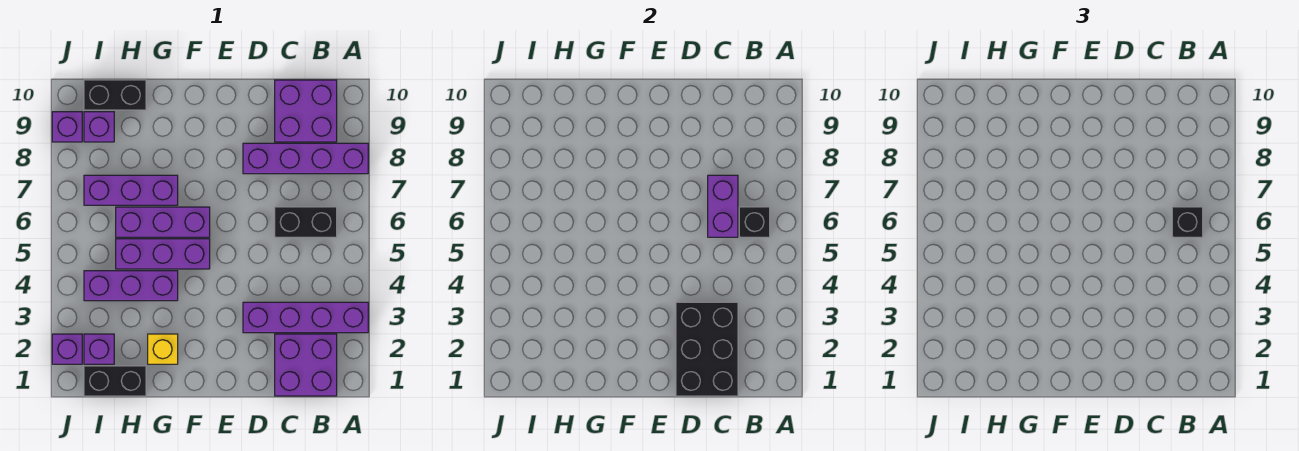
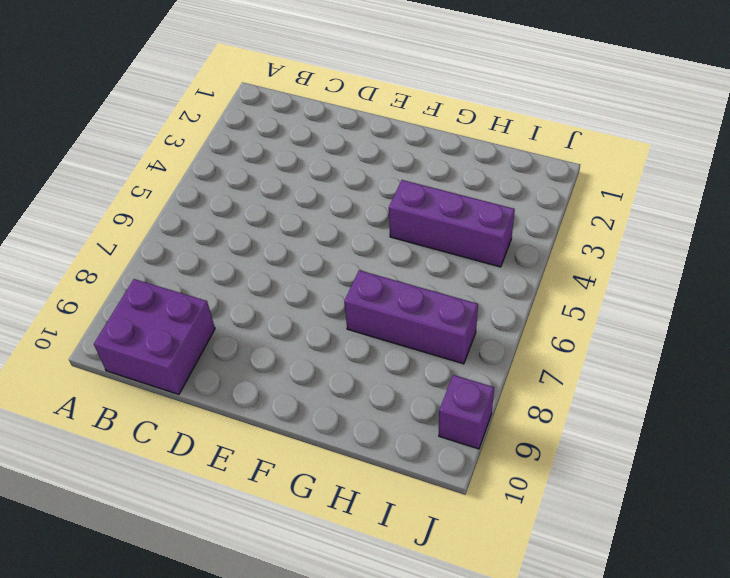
none -> purple brick A3:D3 level 1
none -> purple brick A8:D8 level 1
none -> purple brick B1:C2 level 1

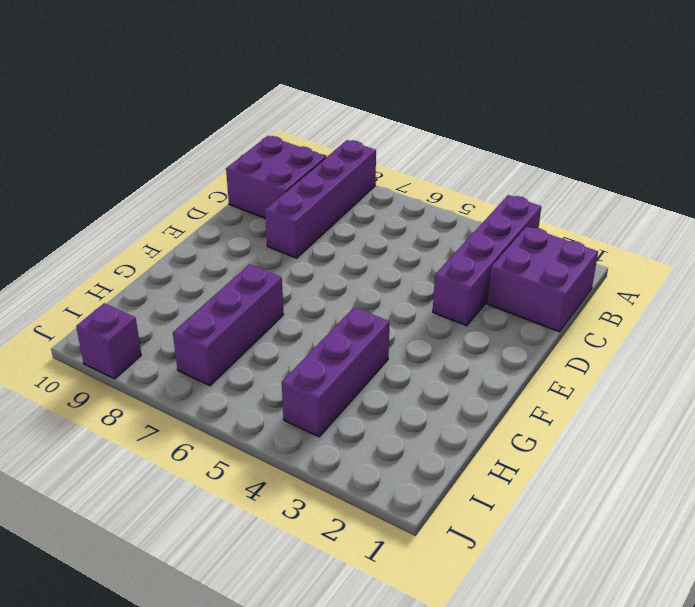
none -> black brick B6:C6 level 1
none -> purple brick F5:H5 level 1
none -> purple brick F6:H6 level 1

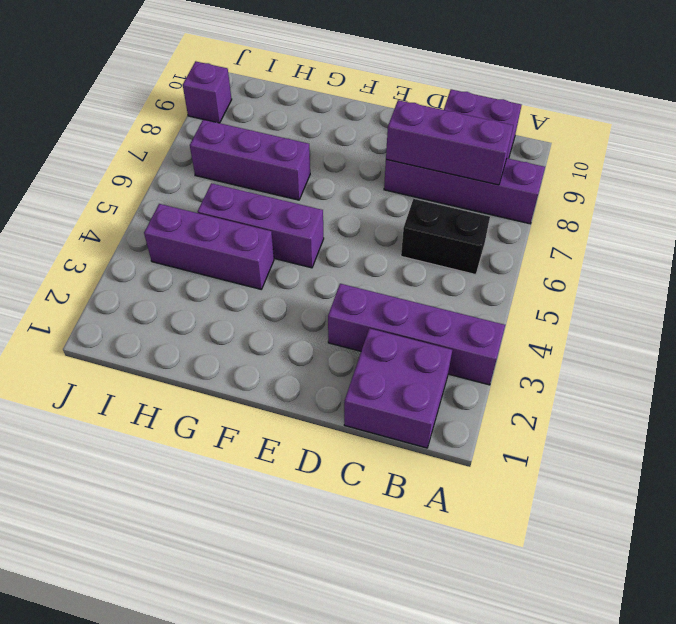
purple brick B8:D8 level 2 -> purple brick F6:H6 level 1
none -> yellow brick G2 level 1
none -> black brick H1:I1 level 1
none -> black brick H10:I10 level 1

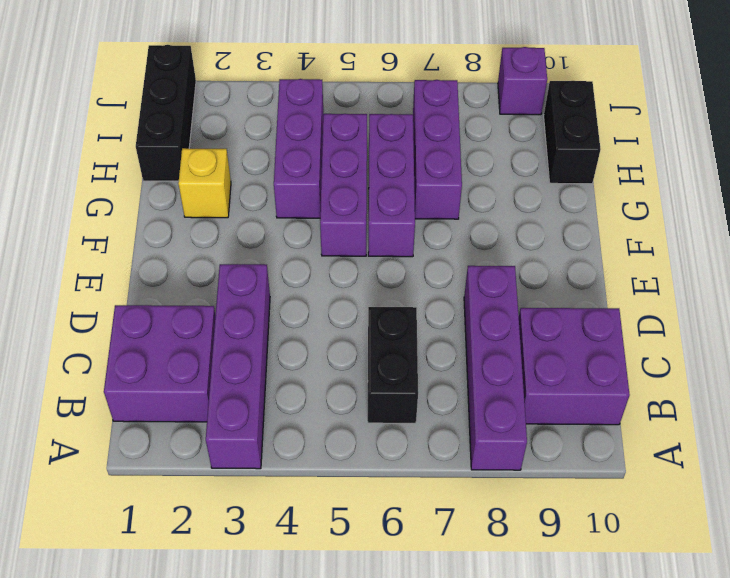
black brick H1:J1 level 1 -> black brick H1:I1 level 1
none -> purple brick I2 level 1
none -> purple brick I9 level 1
none -> purple brick J2 level 1

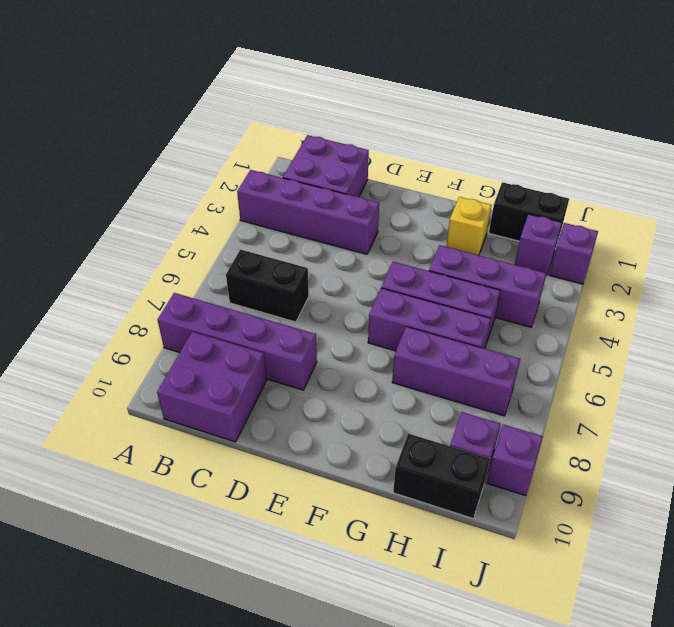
none -> black brick B6 level 2
none -> black brick C1:D3 level 2
none -> purple brick C6:C7 level 2

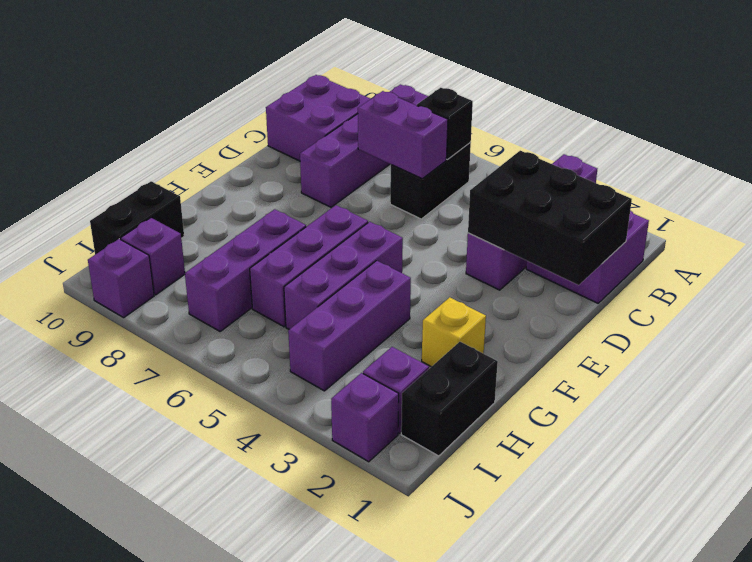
none -> black brick B6 level 3

